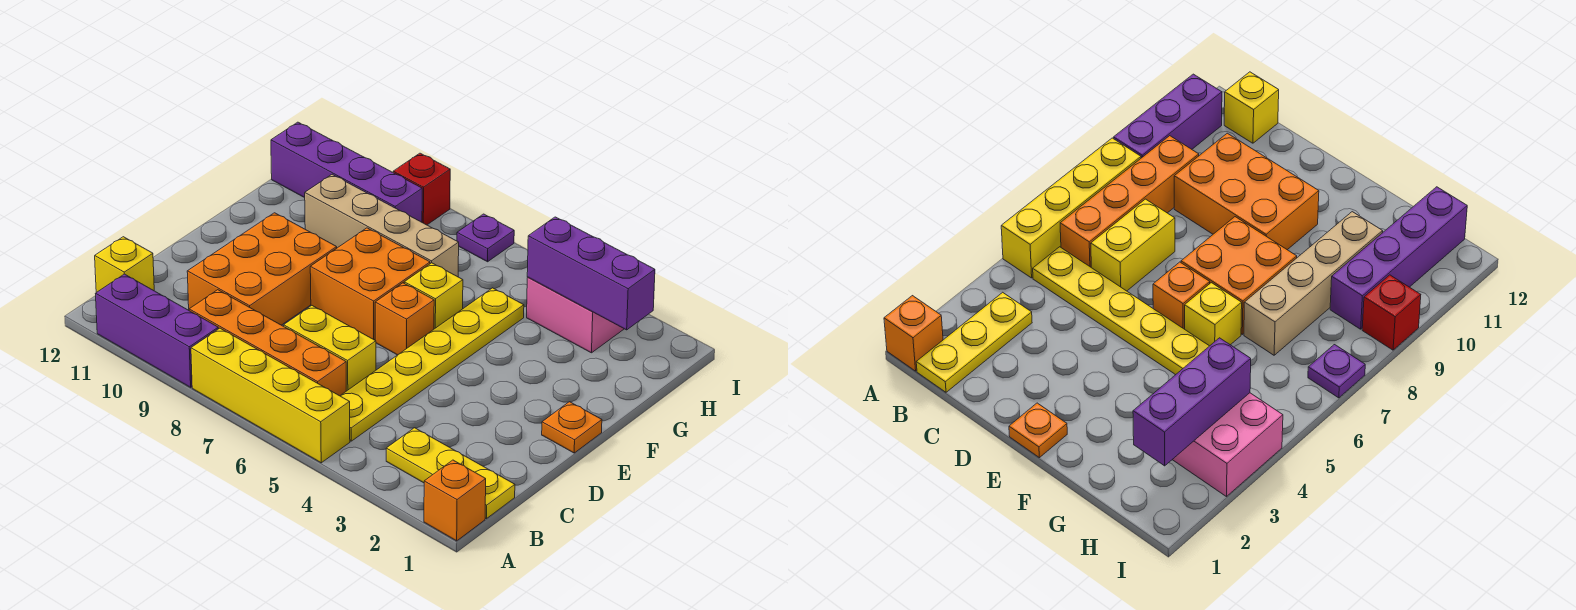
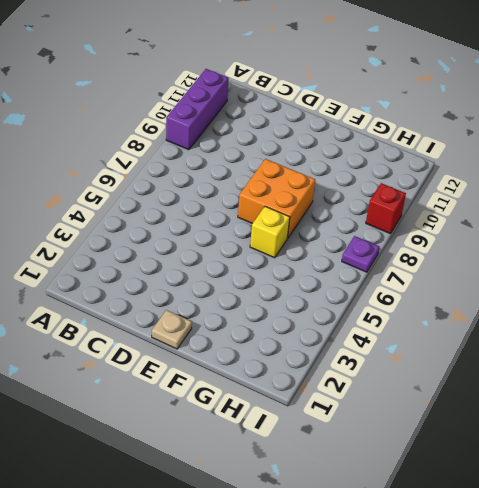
tan plate E1 level 1 -> orange plate E1 level 1
none -> orange brick A1 level 1
none -> yellow brick A5:A8 level 1
none -> yellow plate B1:B3 level 1

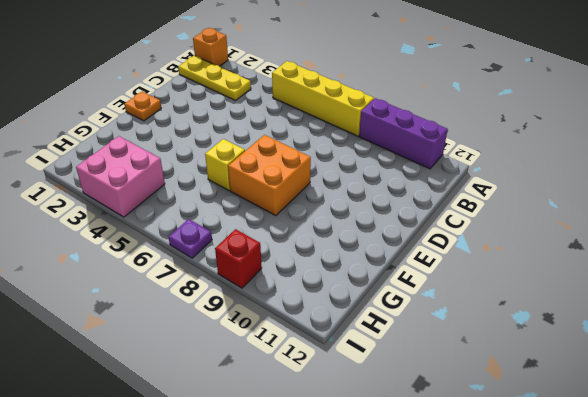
none -> yellow plate B5:G5 level 1
none -> orange brick B6:B9 level 1
none -> yellow brick B12 level 1

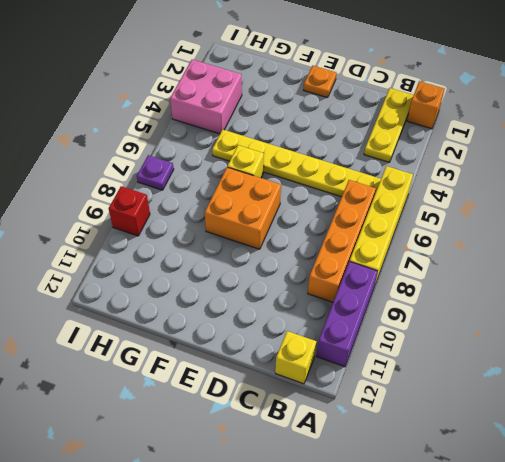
none -> yellow brick C6:C7 level 1
none -> orange brick C9:E10 level 1
none -> orange brick E6 level 1

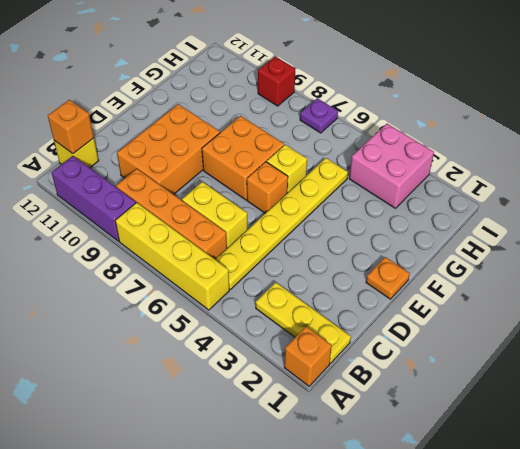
orange brick B12 level 2 -> none
none -> tan brick G7:G10 level 1
none -> purple brick H9:H12 level 1
none -> purple brick H2:H4 level 2

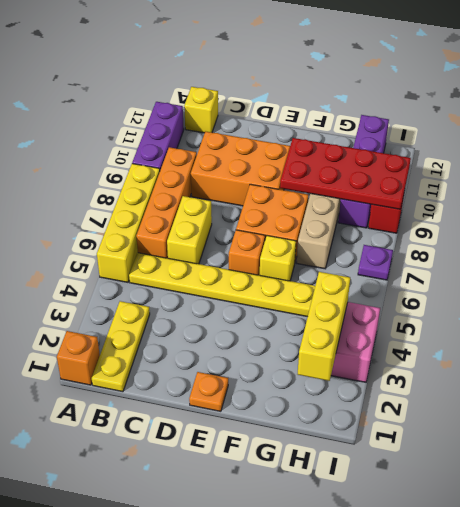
red plate F9:I10 level 2 -> none
yellow brick H2:H4 level 2 -> purple brick H2:H4 level 2

